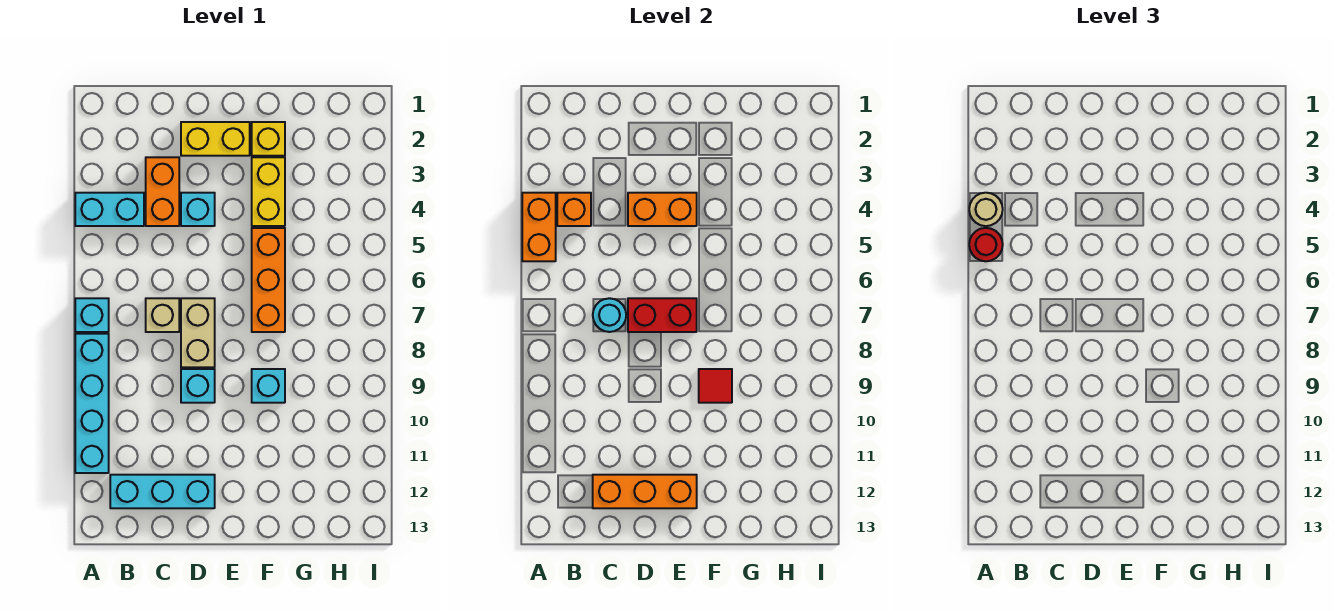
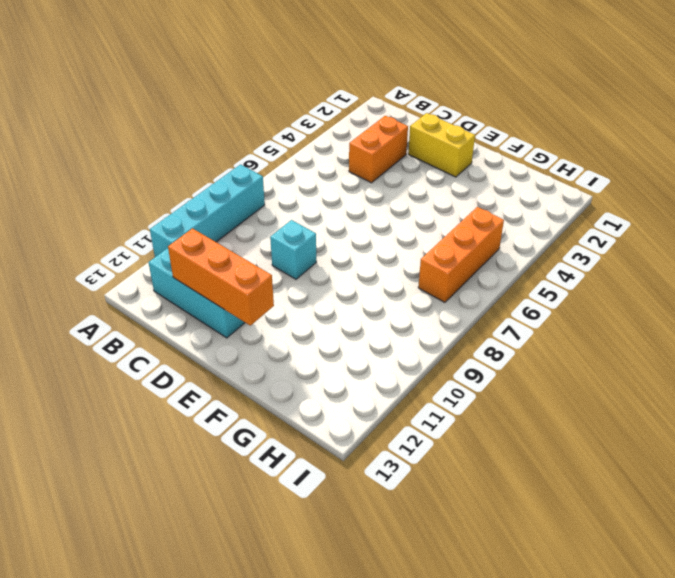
orange brick H5:H7 level 1 -> orange brick F5:F7 level 1
none -> cyan brick A4:B4 level 1
none -> cyan brick A7 level 1
none -> tan brick C7 level 1

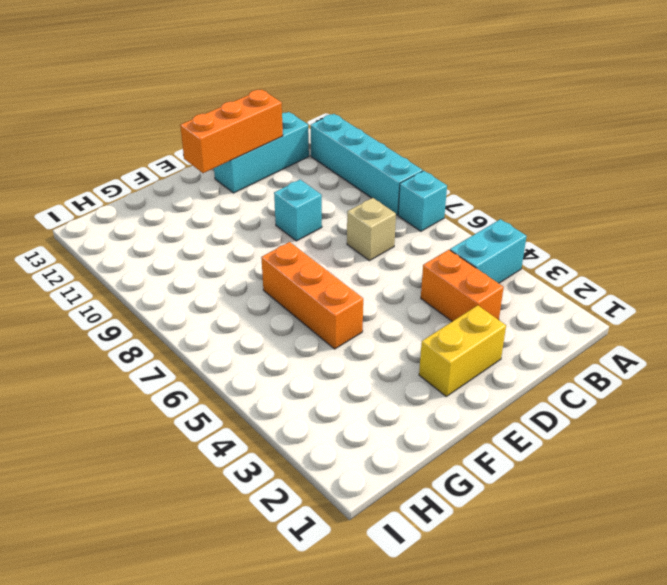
none -> cyan brick D4 level 1
none -> tan brick D7:D8 level 1
none -> yellow brick F2 level 1

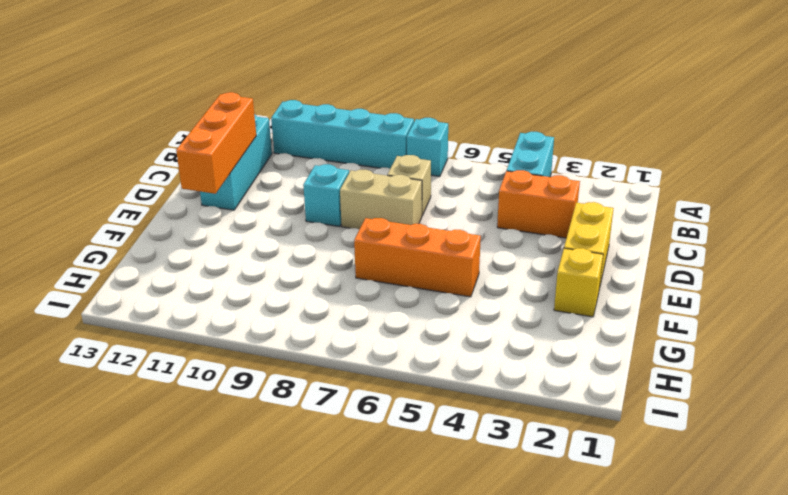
none -> cyan brick D4 level 1
none -> yellow brick F3:F4 level 1
none -> cyan brick F9 level 1

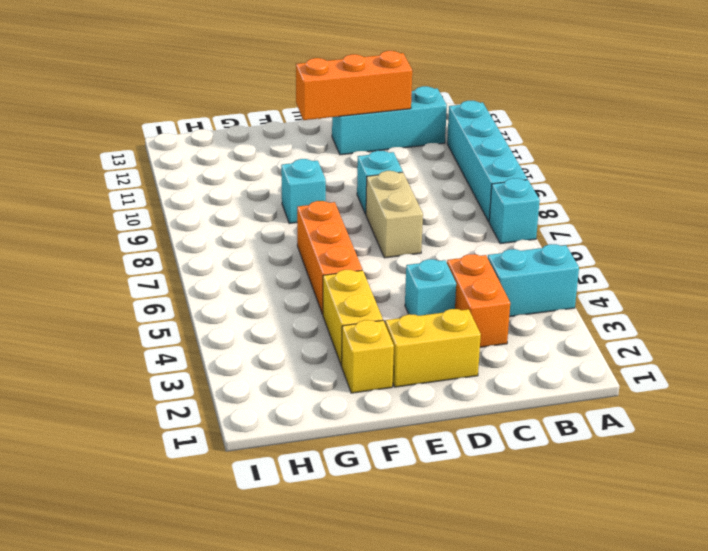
none -> tan brick C7 level 1
none -> orange brick A4:A5 level 2
none -> orange brick B4 level 2

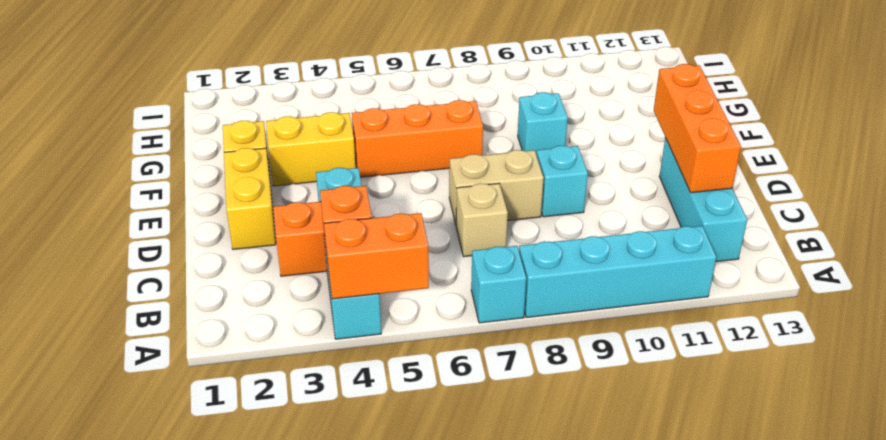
none -> cyan round brick C7 level 2
none -> orange brick D4:E4 level 2
none -> red brick D7:E7 level 2

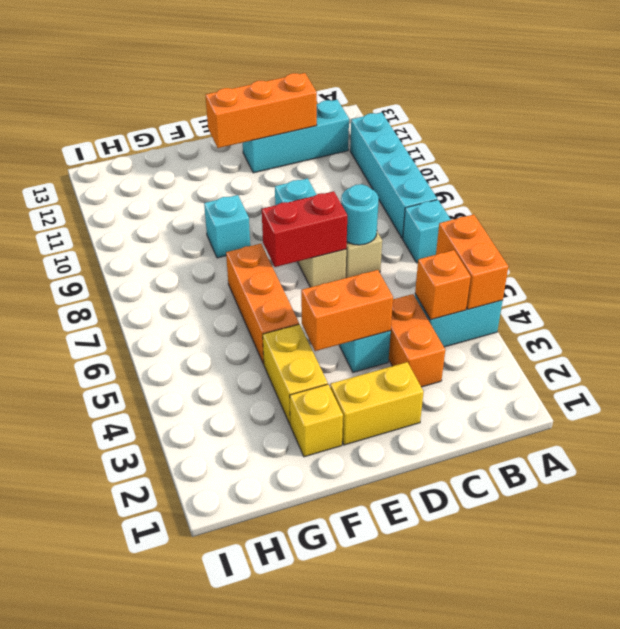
none -> red tile F9 level 2
none -> tan round brick A4 level 3
none -> red round brick A5 level 3

